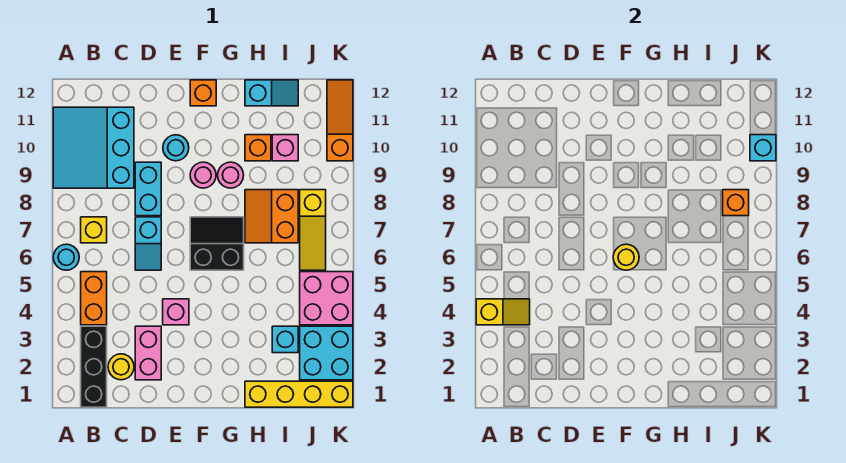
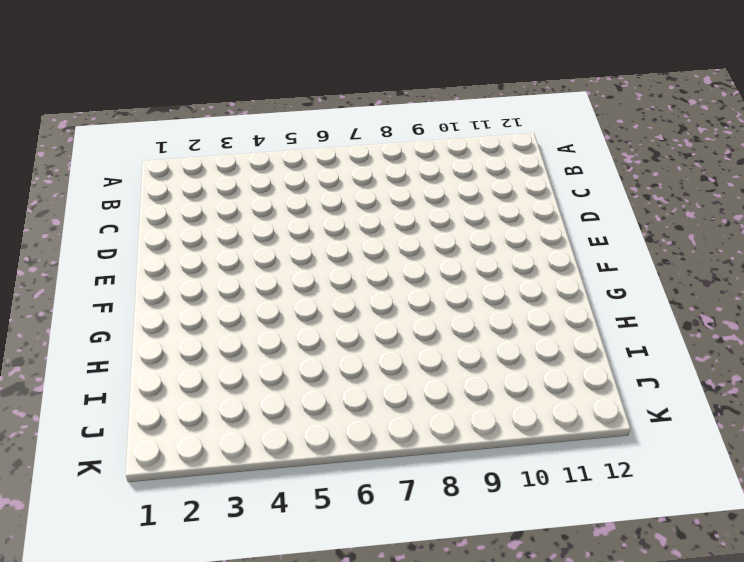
none -> cyan round brick A6 level 1
none -> cyan slope A9:C11 level 1 top C
none -> black brick B1:B3 level 1

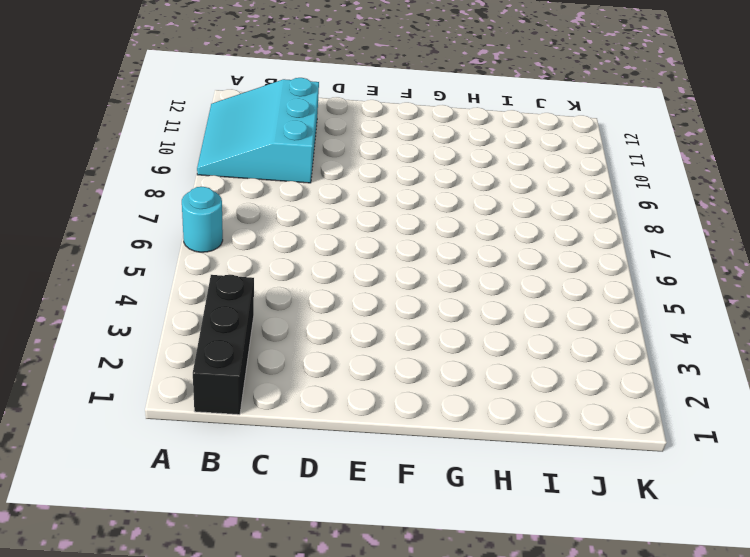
none -> orange brick B4:B5 level 1
none -> yellow brick B7 level 1
none -> yellow round brick C2 level 1

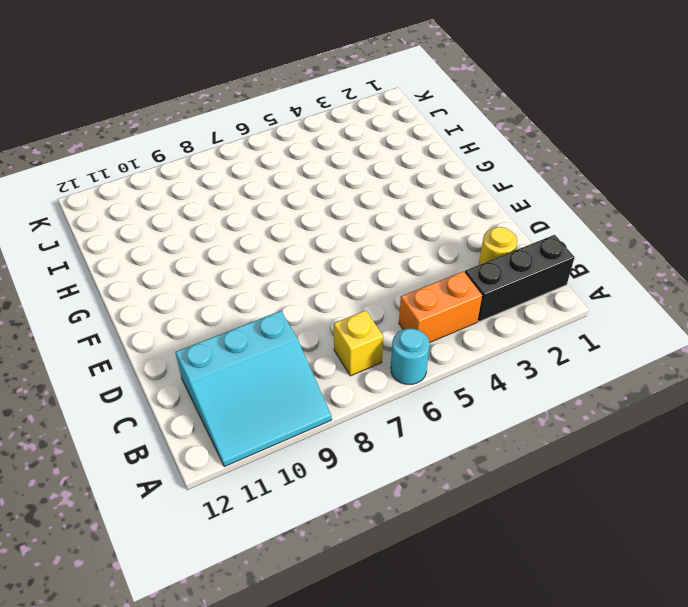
none -> pink brick D2:D3 level 1
none -> cyan slope D6:D7 level 1 top 7
none -> cyan brick D8:D9 level 1

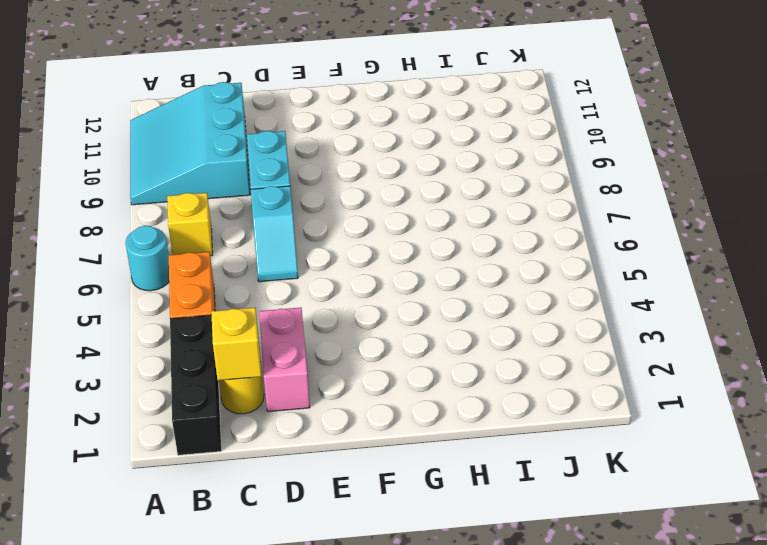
yellow brick C2 level 2 -> none
none -> pink brick E4 level 1
none -> cyan round brick E10 level 1
none -> black slope F6:G7 level 1 top 6

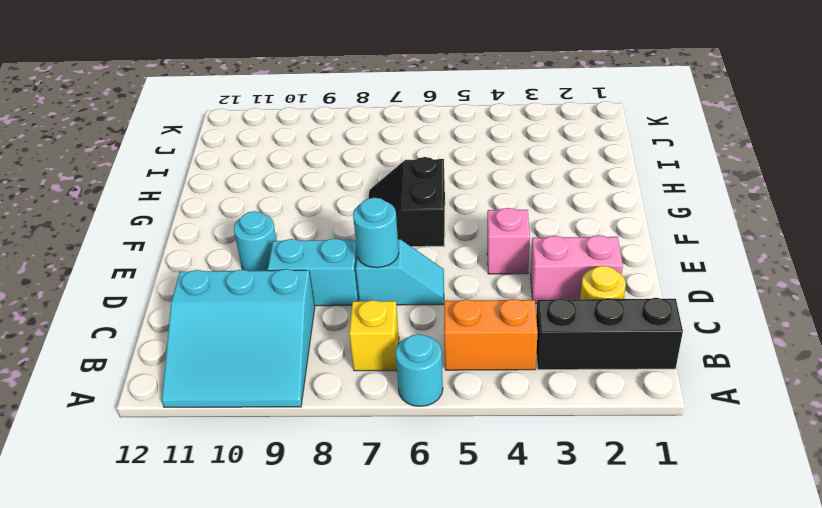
cyan round brick D7 level 2 -> none
none -> pink round brick F9 level 1
none -> orange brick F12 level 1
none -> pink round brick G9 level 1

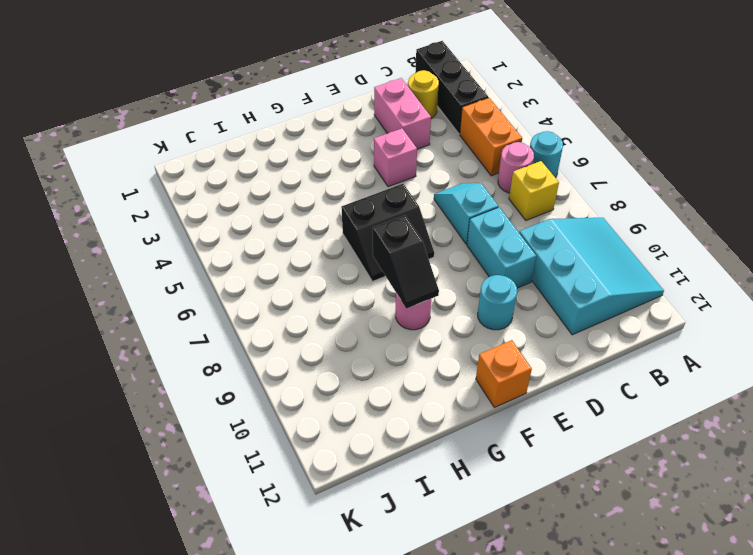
pink round brick B6 level 1 -> pink round brick F9 level 1
black slope G8:G9 level 2 top 8 -> none
none -> yellow brick H1:K1 level 1
none -> orange slope H7:I8 level 1 top I
none -> orange brick H10 level 1

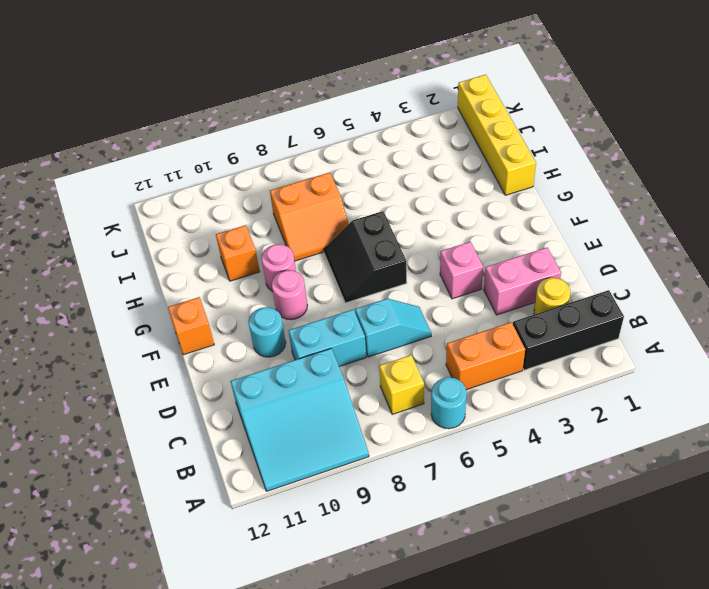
none -> cyan slope H12:I12 level 1 top H
none -> cyan brick I3 level 1
none -> pink brick I10 level 1

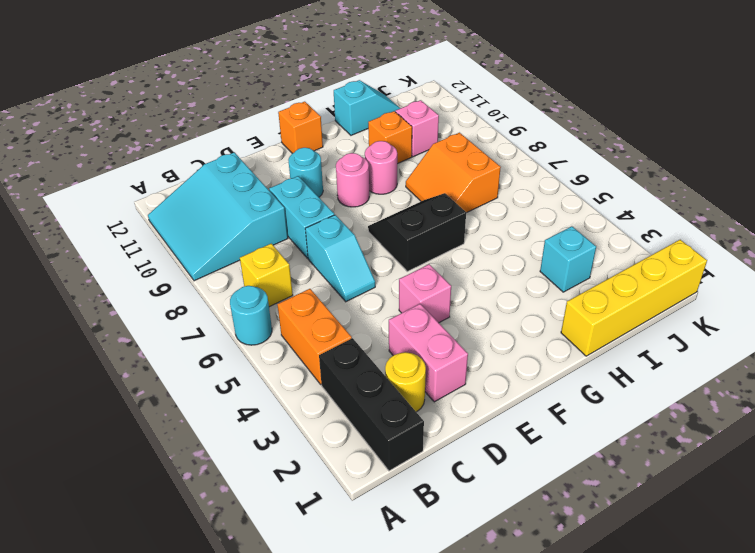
none -> cyan brick J2:K3 level 1
none -> pink brick J4:K5 level 1
none -> yellow slope J6:J8 level 1 top 8

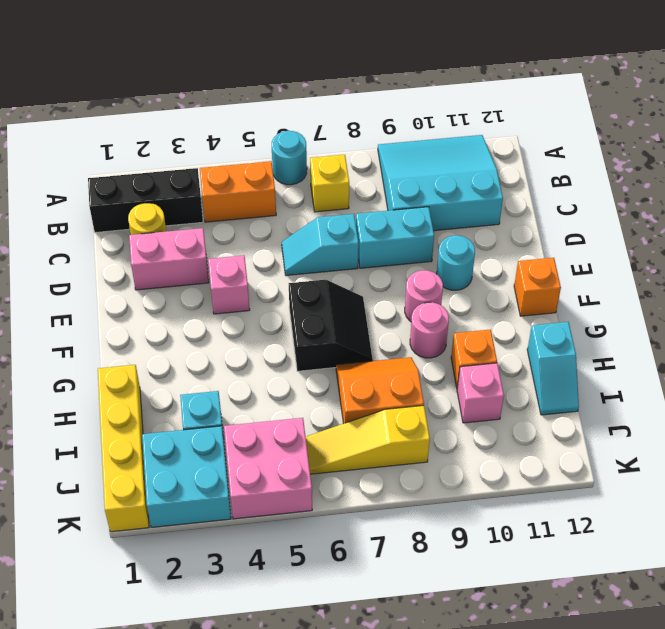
none -> orange slope K10:K12 level 1 top 10
none -> yellow slope A4:B4 level 2 top A
none -> yellow round brick F6 level 2

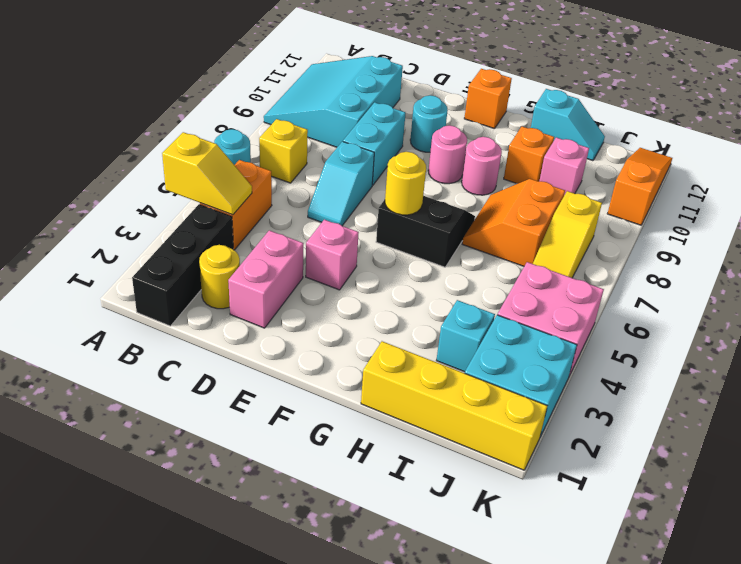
none -> orange brick J8 level 2
none -> cyan brick K10 level 2

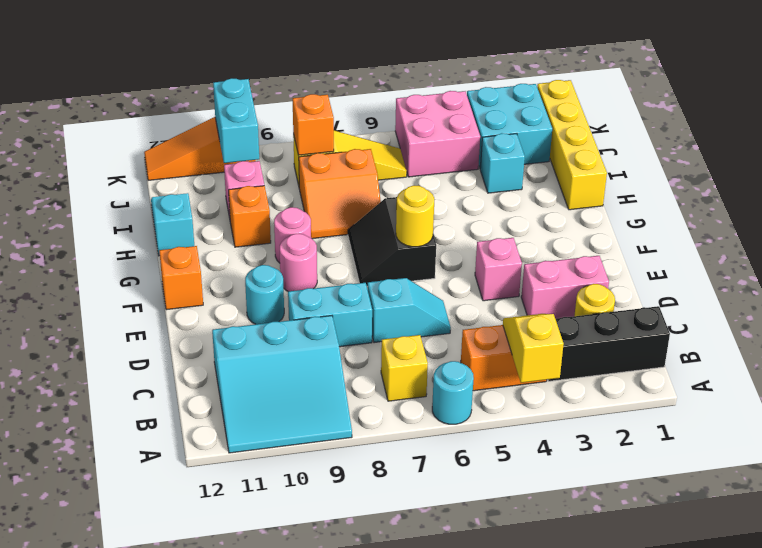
cyan brick J10:K10 level 2 -> cyan brick K10 level 2

